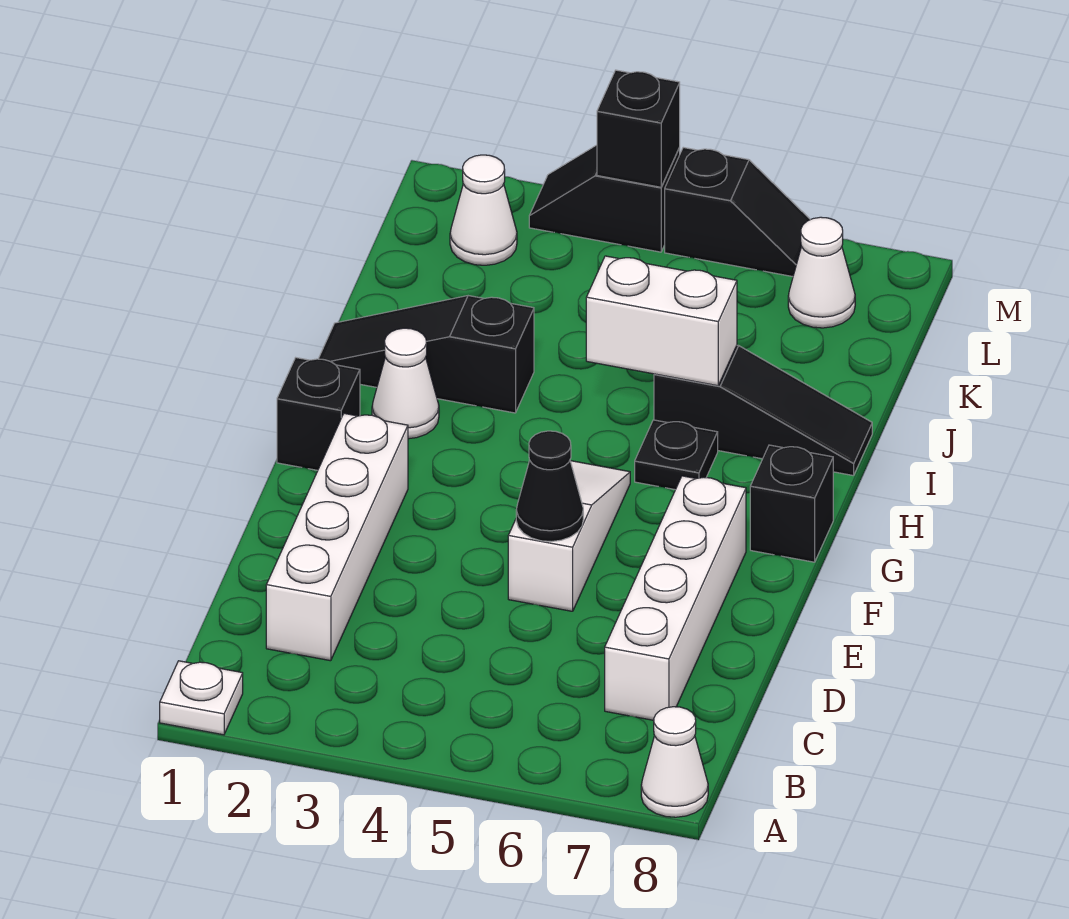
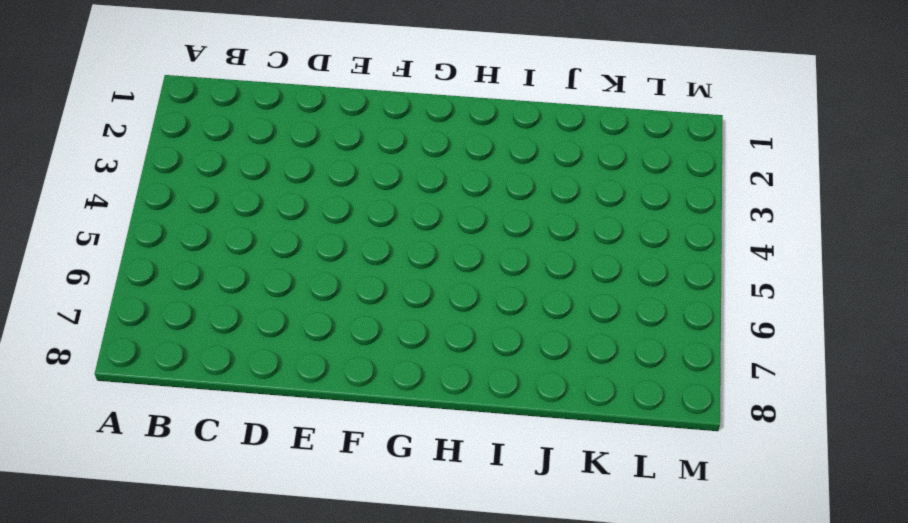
none -> white plate A1 level 1
none -> white cone A8 level 1
none -> white brick C2:F2 level 1

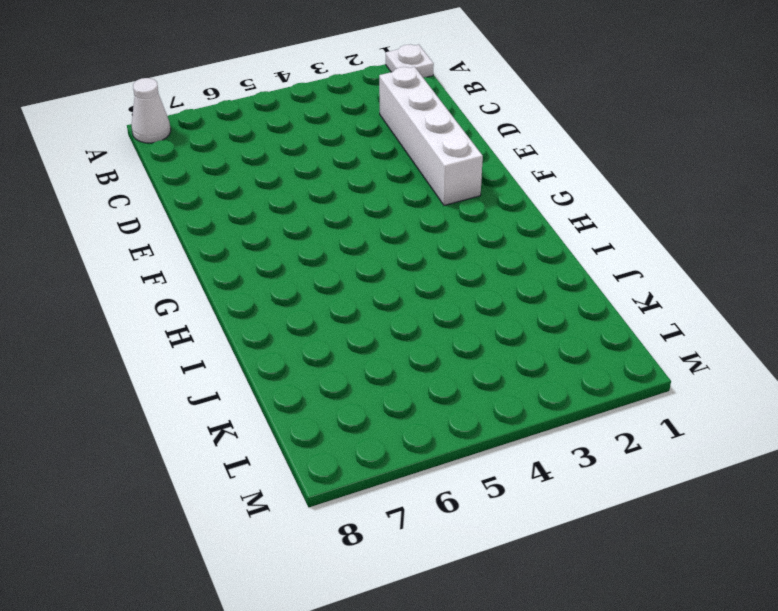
none -> white brick C7:F7 level 1
none -> white slope E5:G5 level 1 top E
none -> black brick G1 level 1

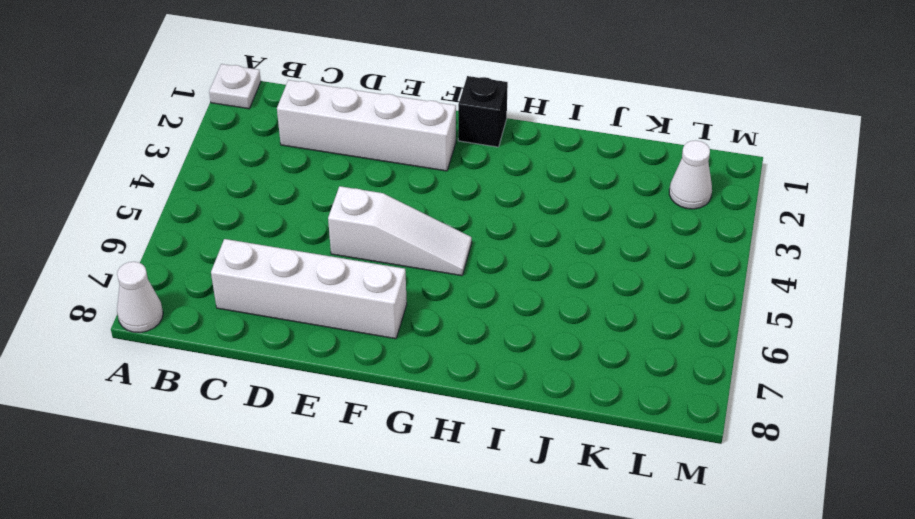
none -> black brick G8 level 1
none -> white cone H2 level 1
none -> black plate H6 level 1

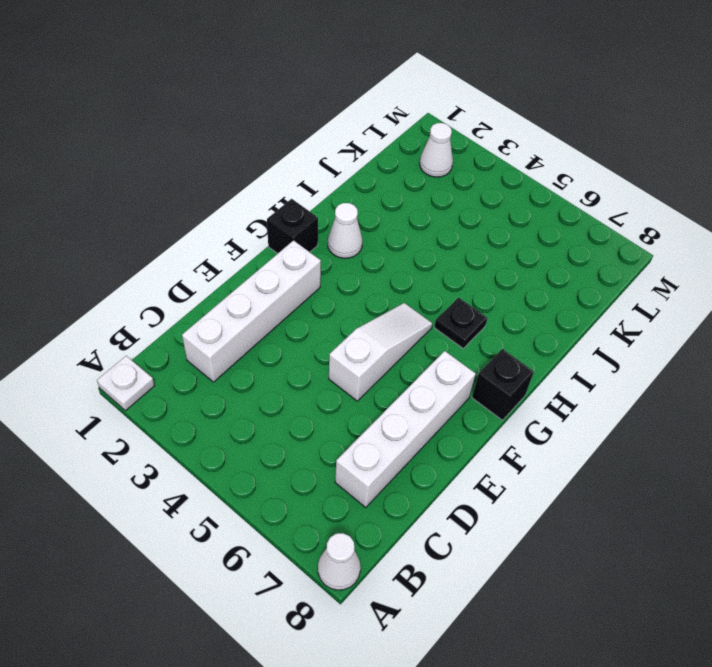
none -> black slope I1:I3 level 1 top 3
none -> black slope I6:I8 level 1 top 6
none -> white cone L7 level 1

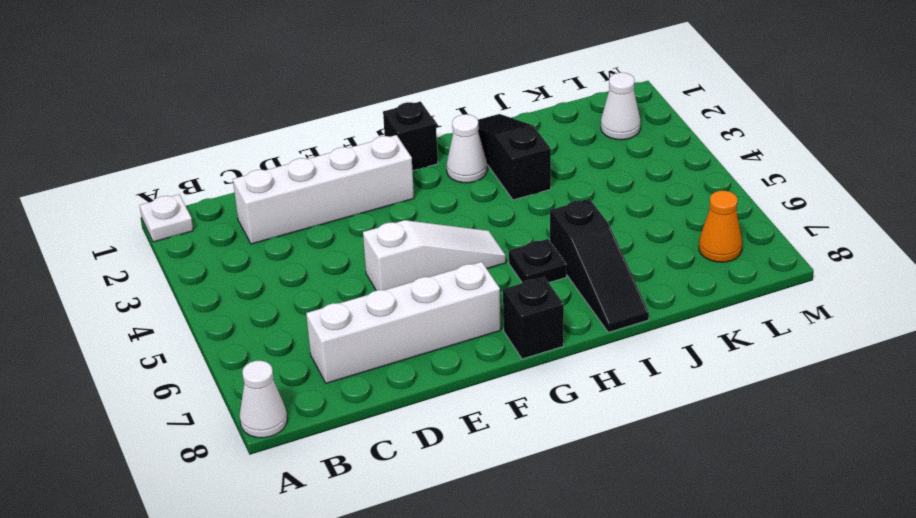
orange cone L7 level 1 -> white cone L7 level 1
none -> black slope M3:M4 level 1 top 4
none -> black slope M5:M6 level 1 top 5
none -> black cone E5 level 2

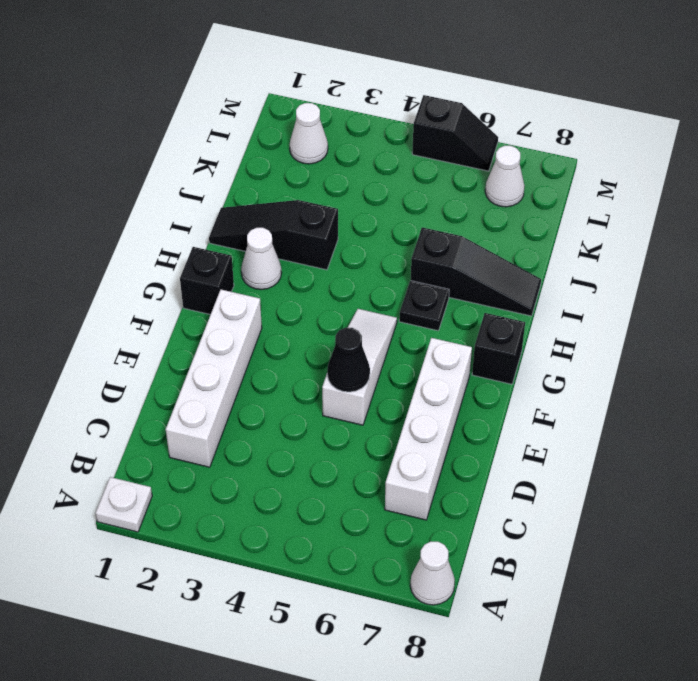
none -> black slope M3:M4 level 1 top 4
none -> white brick I5:I6 level 2
none -> black brick M4 level 2

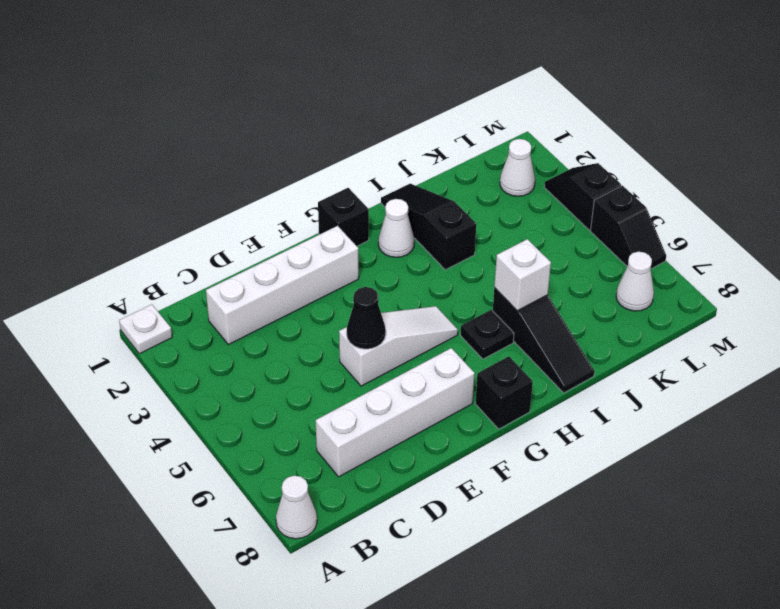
white brick I6 level 2 -> white brick I5:I6 level 2
none -> black brick M4 level 2

